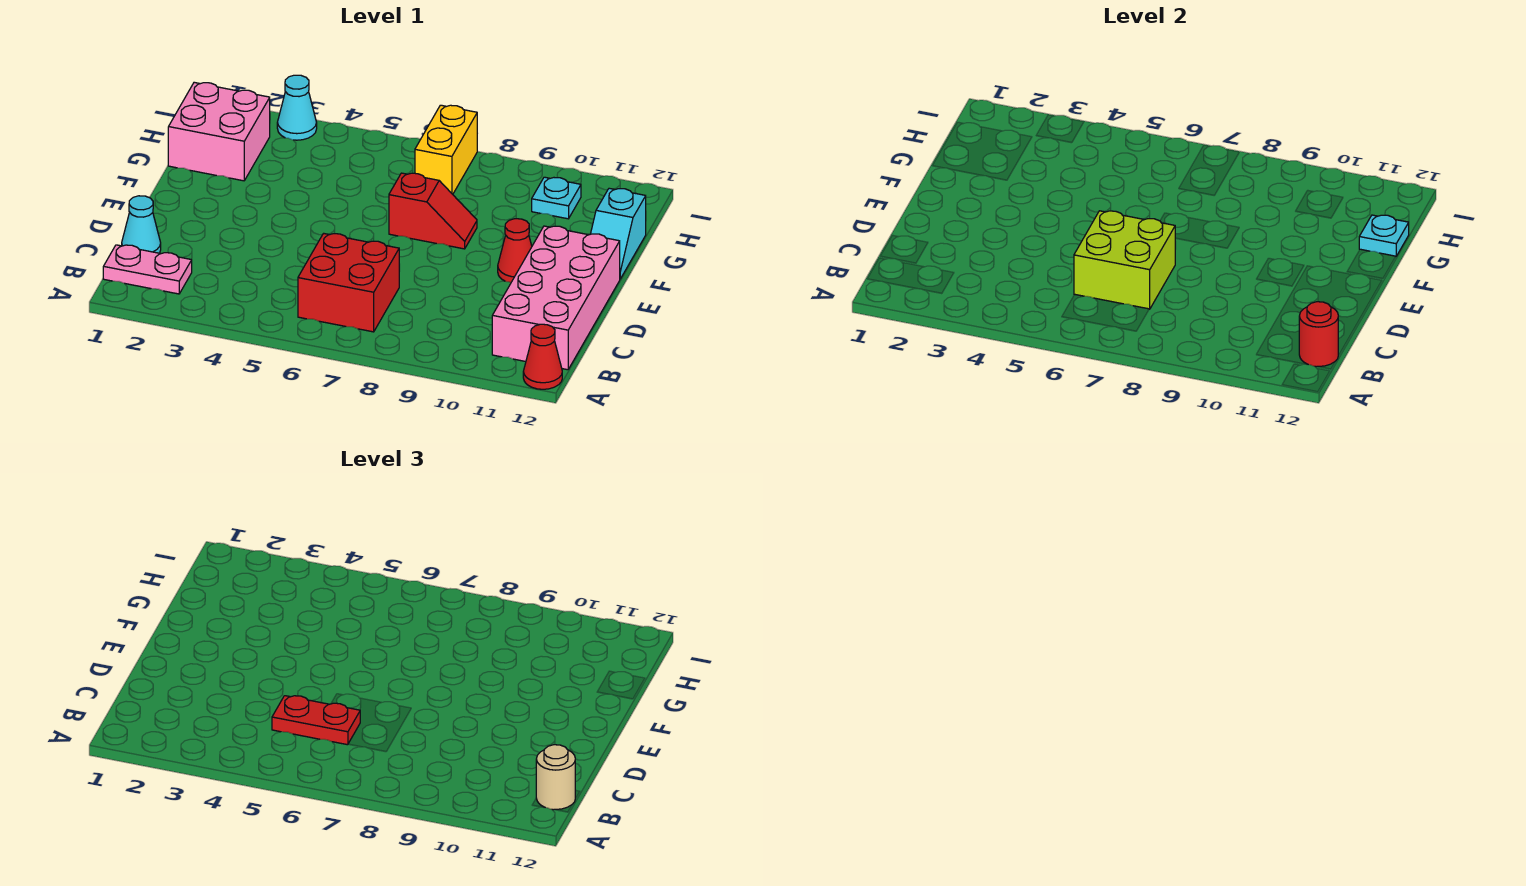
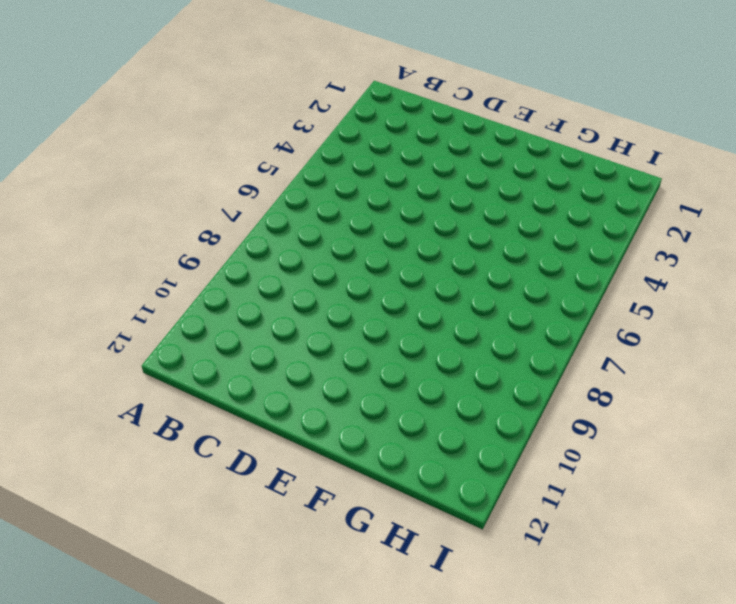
none -> red cone A12 level 1
none -> pink plate B1:B2 level 1
none -> red brick B6:C7 level 1

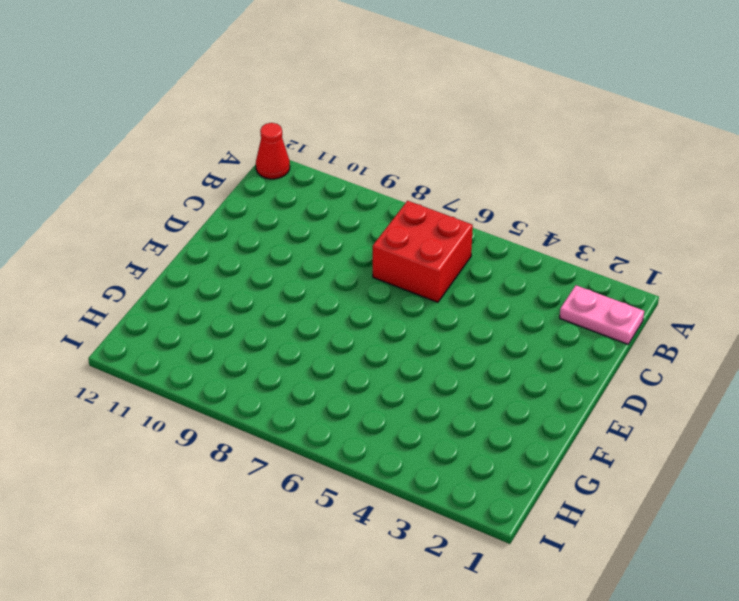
none -> pink brick B11:E12 level 1
none -> cyan cone C1 level 1
none -> red cone E10 level 1

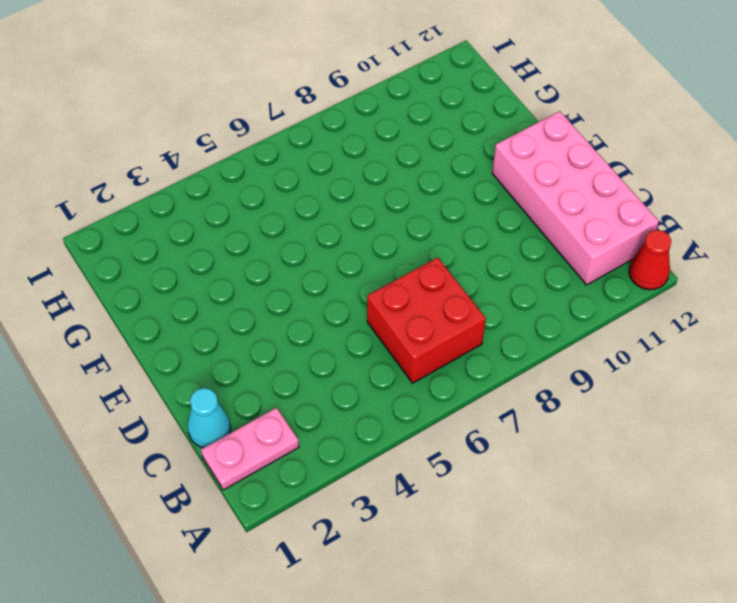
none -> red cone E10 level 1
none -> red slope F7:F8 level 1 top 7
none -> cyan slope F12:G12 level 1 top G

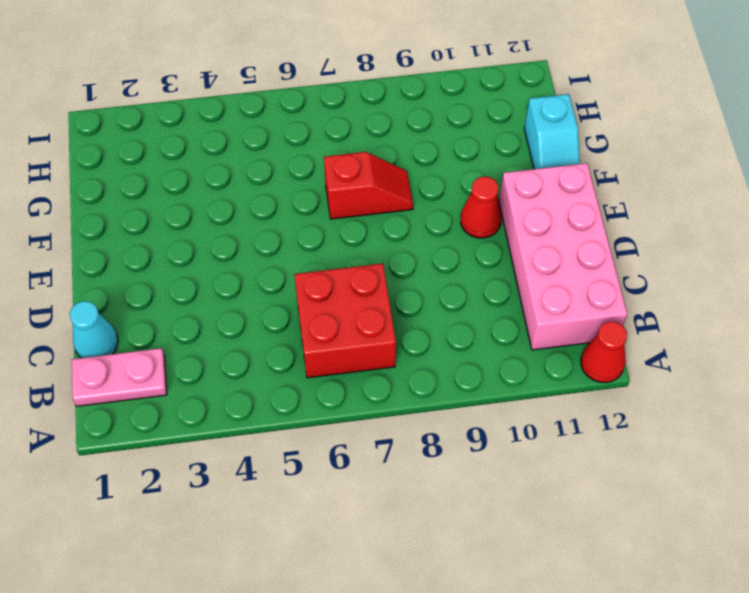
none -> pink brick G1:H2 level 1
none -> yellow brick H7:I7 level 1
none -> cyan plate H10 level 1

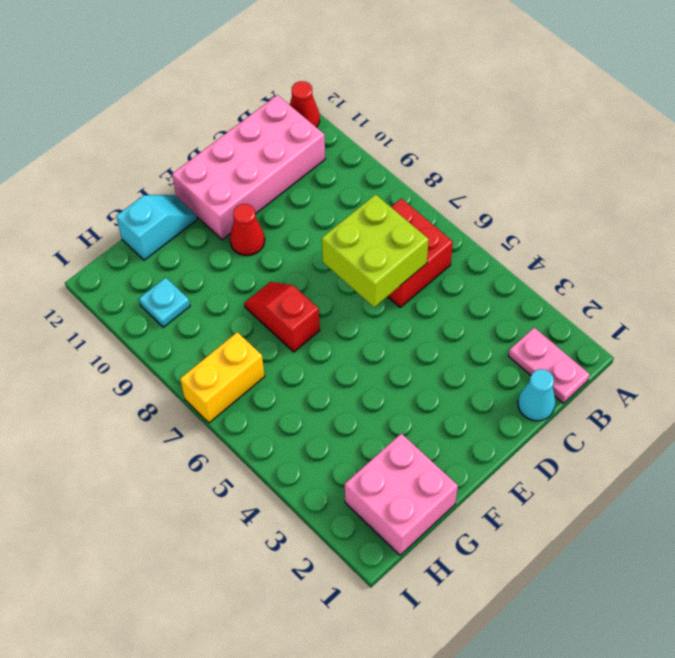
none -> cyan cone I3 level 1
none -> red round brick B12 level 2
none -> cyan plate G12 level 2

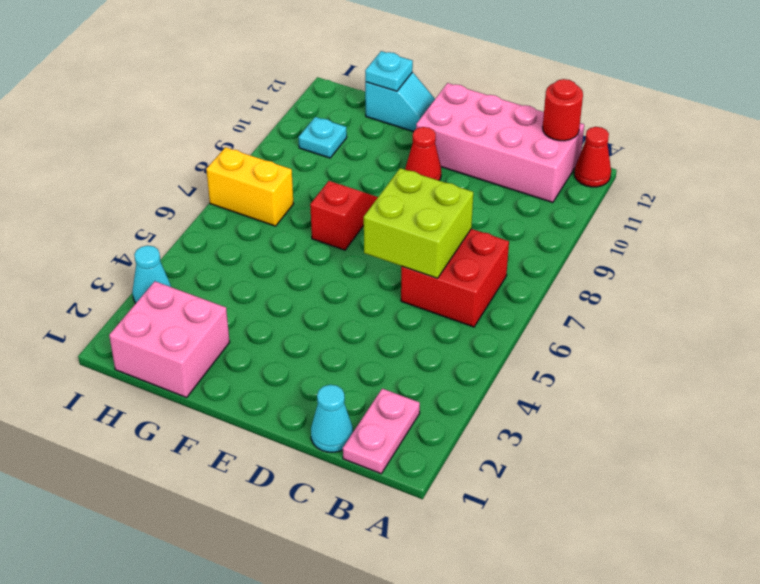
none -> tan round brick B12 level 3
none -> red plate C5:C6 level 3

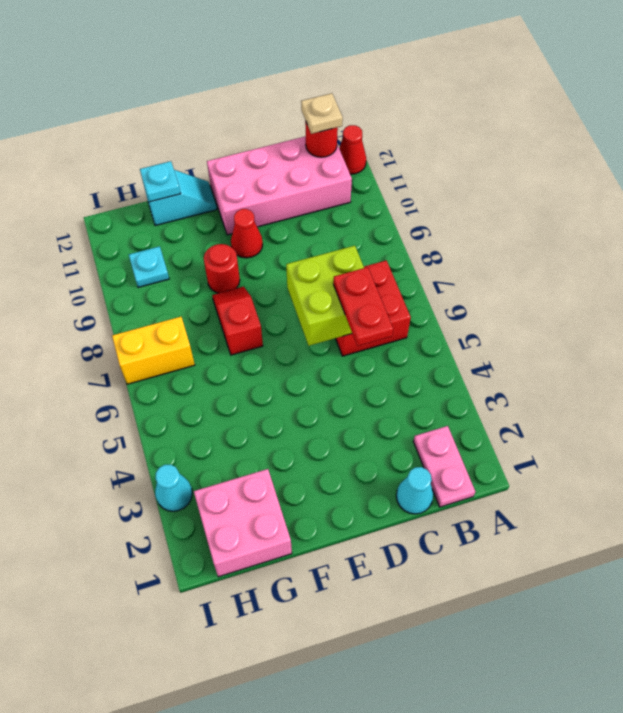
tan plate B12 level 3 -> tan round brick B12 level 3
red round brick F9 level 1 -> none

